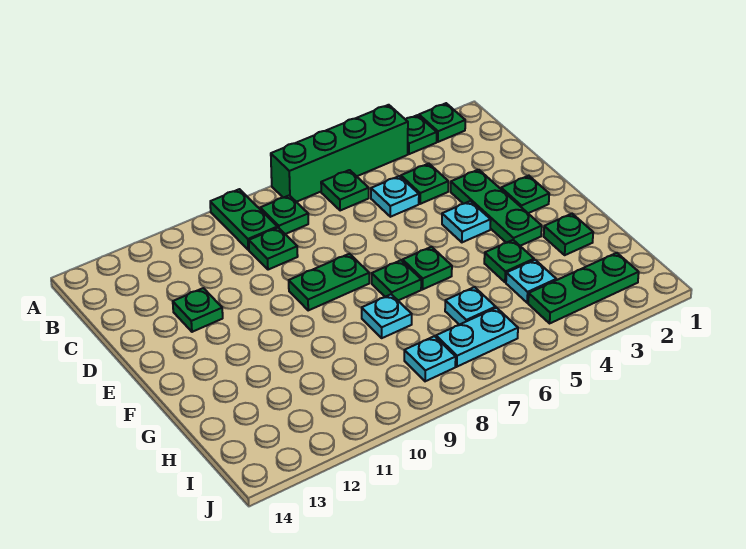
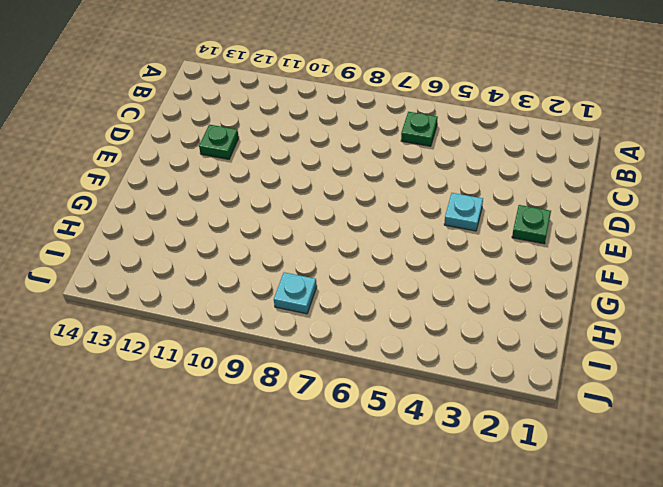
none -> green plate A2 level 1
none -> green plate A3 level 1
none -> green brick A4:A7 level 1

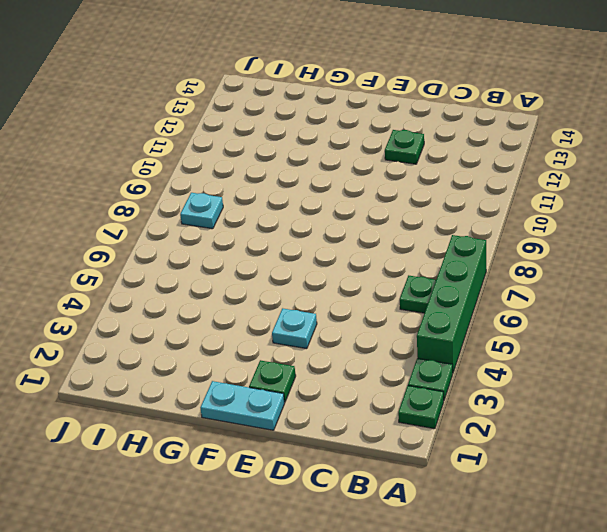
cyan plate E1:F1 level 1 -> cyan plate I6:I7 level 1
none -> green plate A9:B9 level 1
none -> green plate B8 level 1
none -> green plate C4 level 1

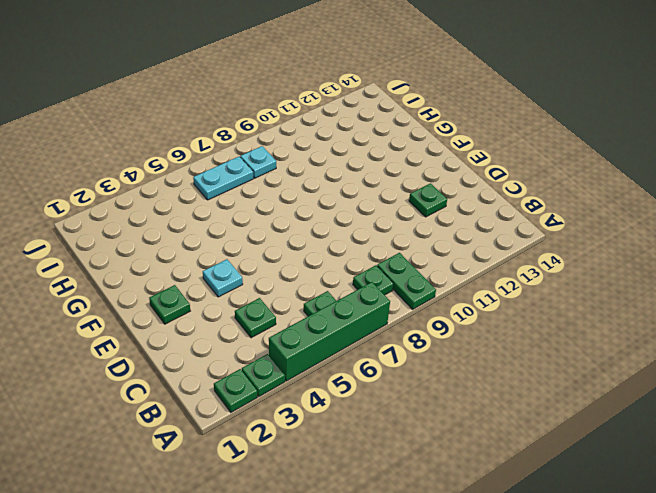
none -> cyan plate C5 level 1
none -> green plate C9 level 1
none -> green plate D3:F3 level 1

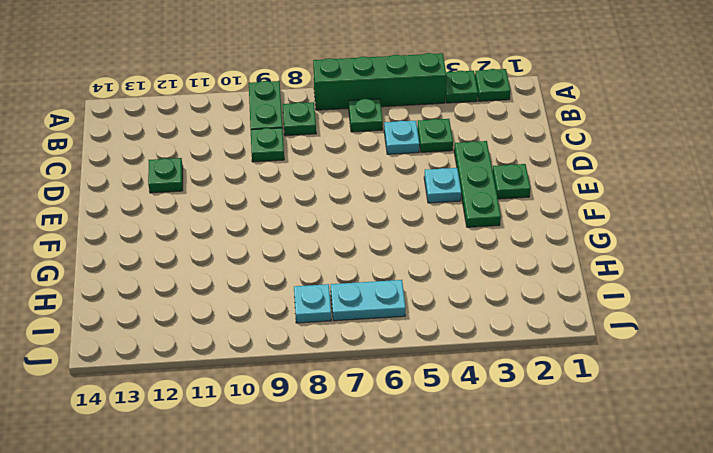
none -> green plate E8:E9 level 1
none -> green plate F6 level 1
none -> green plate F7 level 1

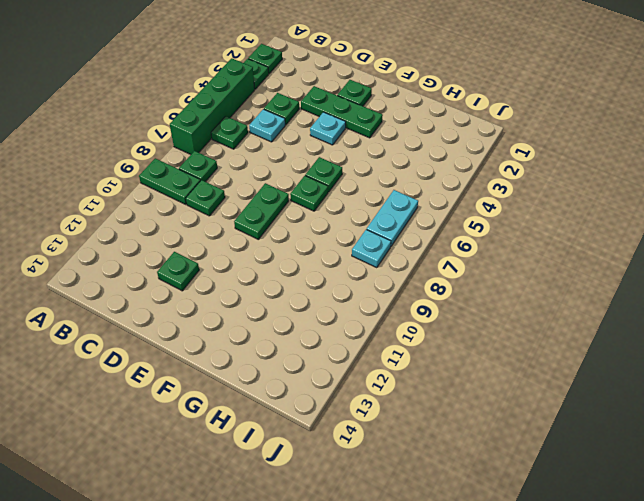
none -> green plate G2 level 1
none -> green plate G4 level 1
none -> cyan plate G8 level 1

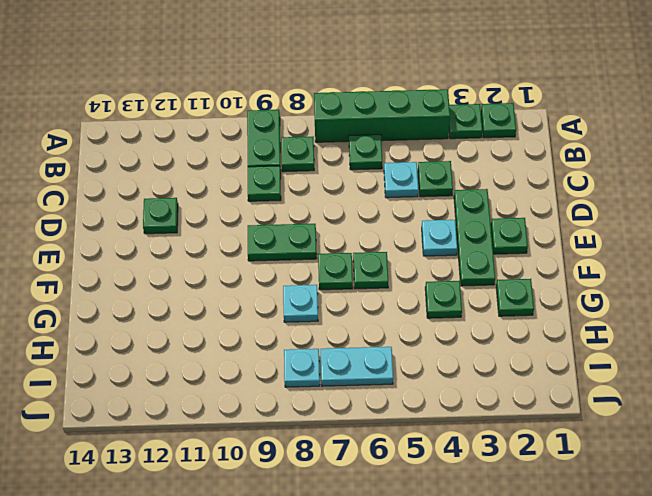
none -> cyan plate H4 level 1
none -> cyan plate H6 level 1
none -> green plate I2:I4 level 1

